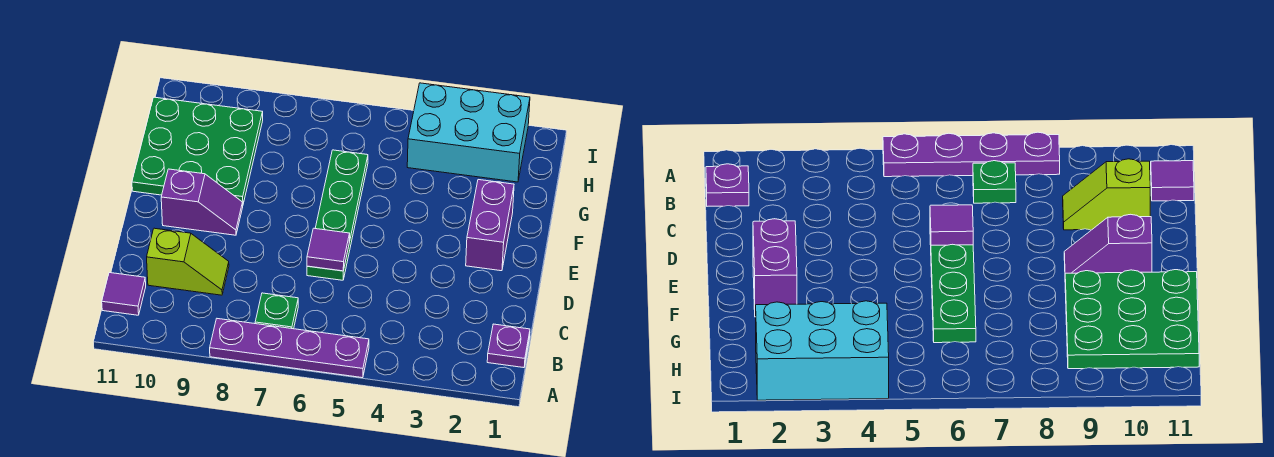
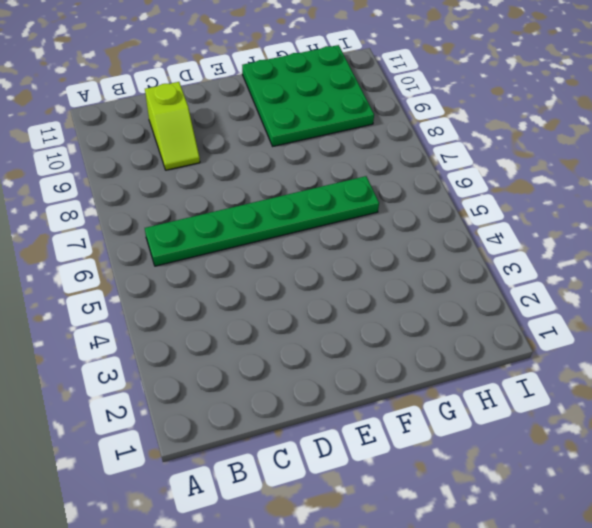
green plate B6:G6 level 1 -> green plate D6:G6 level 1
none -> purple plate A5:A8 level 1
none -> purple plate B1 level 1

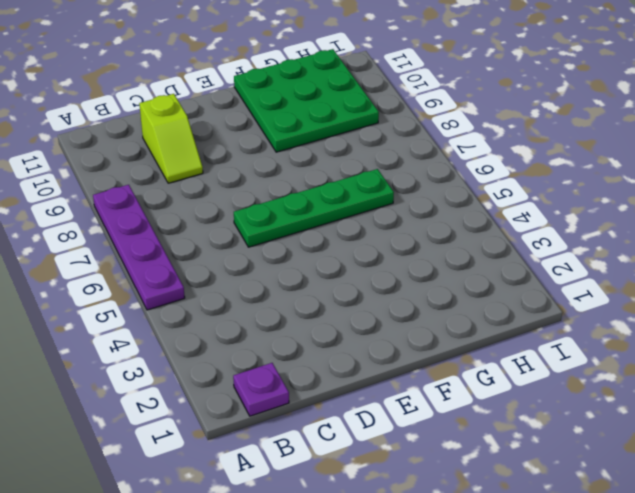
none -> green plate B7 level 1
none -> purple tile B11 level 1

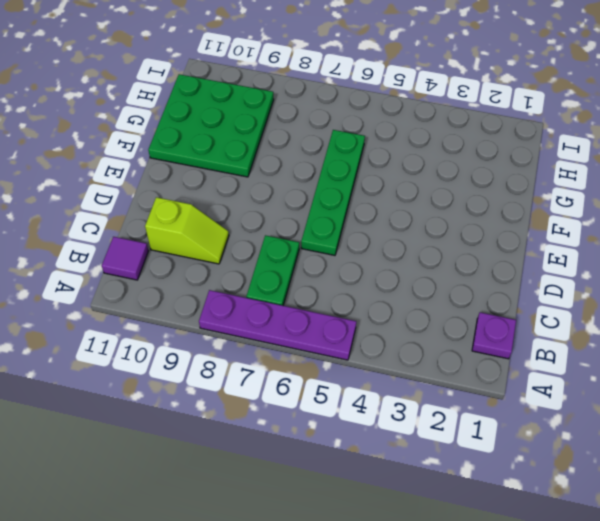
green plate B7:C7 level 1 -> green plate B7 level 1
none -> purple brick E2:F2 level 1
none -> purple slope E9:E10 level 1 top 10

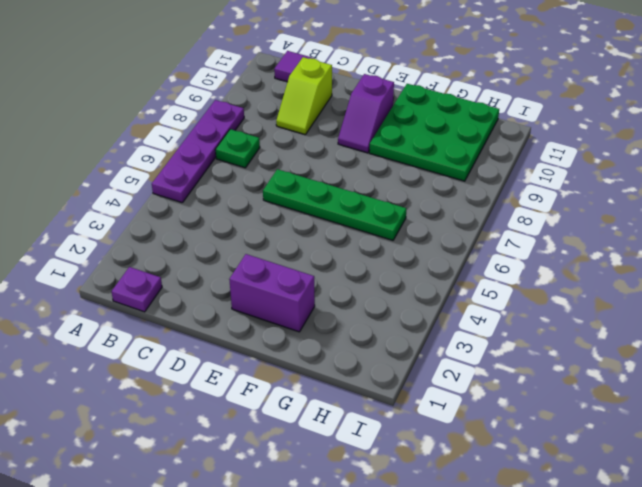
none -> cyan brick H2:I4 level 1
none -> purple tile D6 level 2

